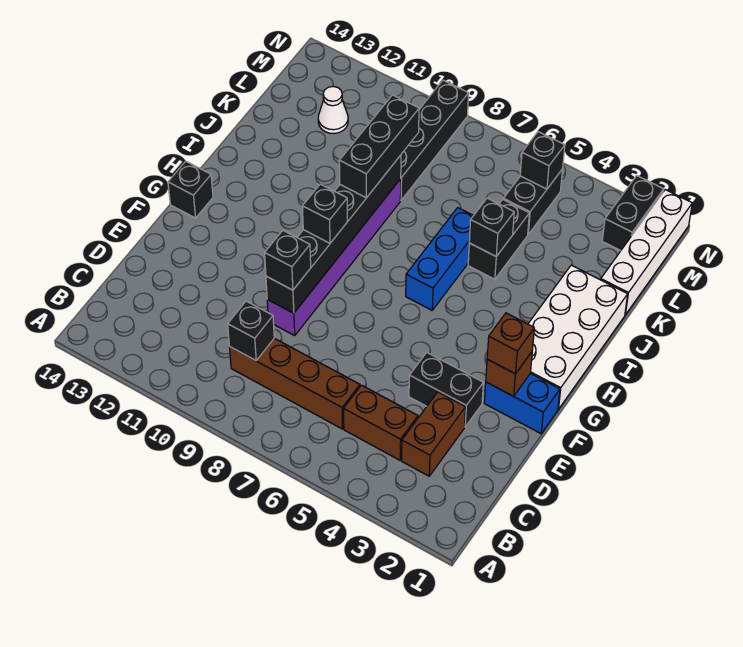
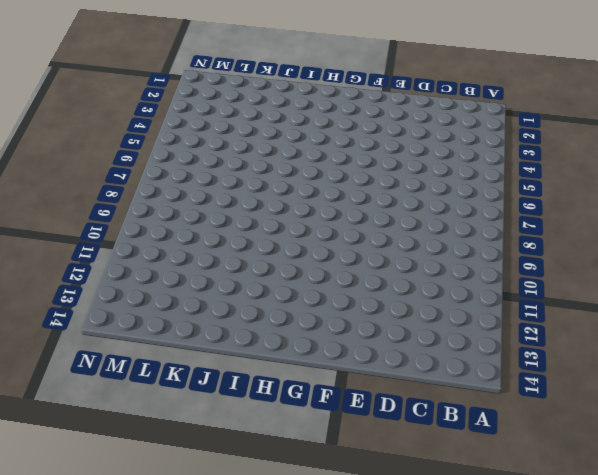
none -> brown brick C3:D3 level 1
none -> brown brick C4:C5 level 1
none -> brown brick C6:C9 level 1

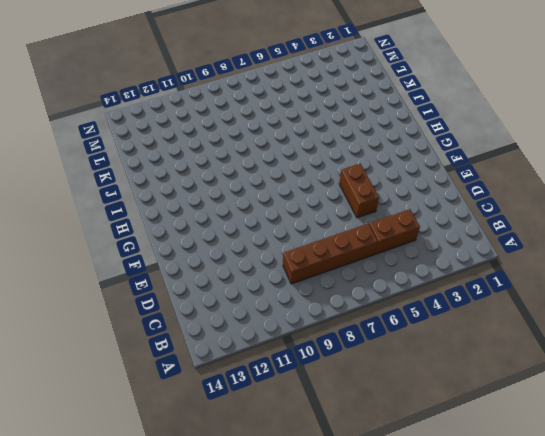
brown brick E5:F5 level 1 -> brown brick C3:D3 level 1
none -> black brick E3:E4 level 1
none -> purple brick E9:J9 level 1
none -> blue brick F1:F2 level 1

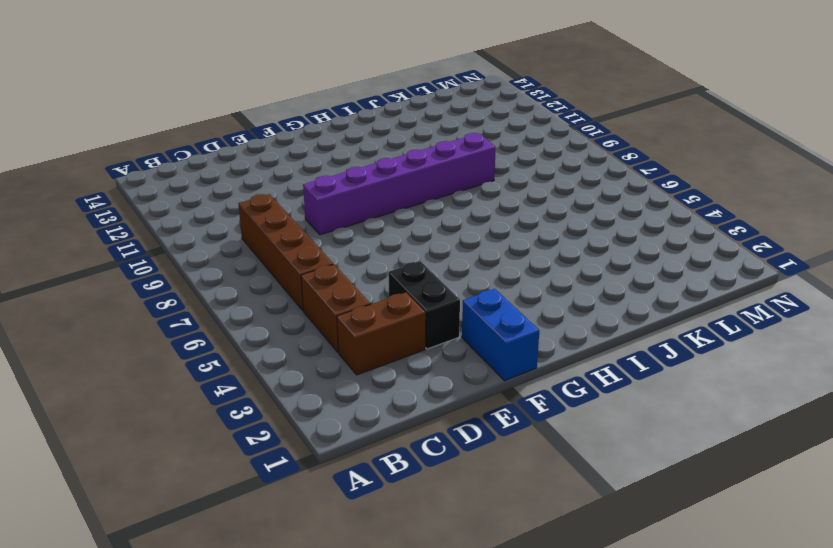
none -> white brick G1:J2 level 1
none -> black brick G14 level 1
none -> blue brick H6:J6 level 1

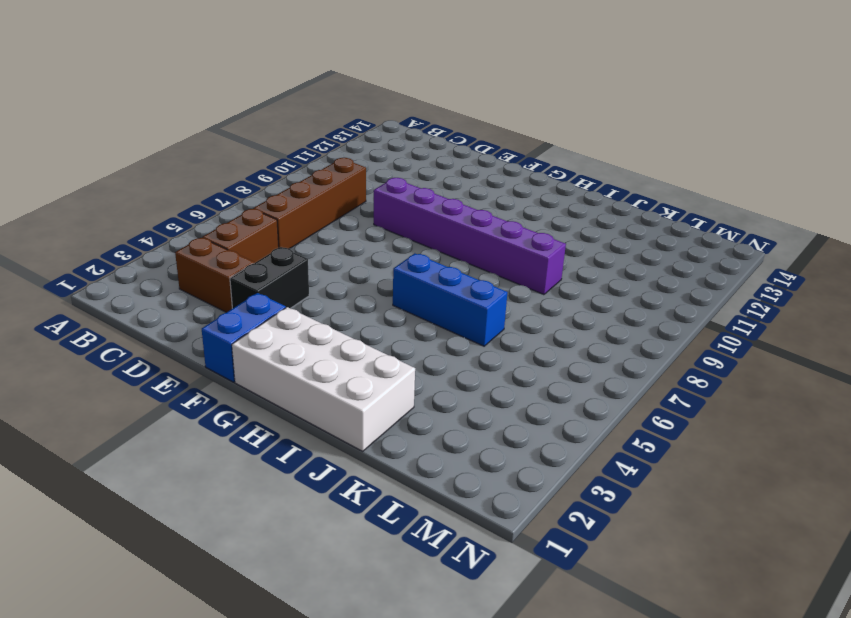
none -> black brick G14 level 1
none -> black brick J5:K5 level 1
none -> white brick K1:N1 level 1

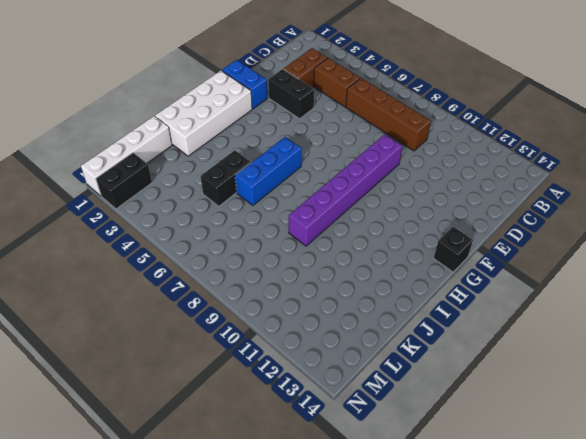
none -> black brick K9:N9 level 1
none -> black brick L5:M5 level 1
none -> white cone L12 level 1

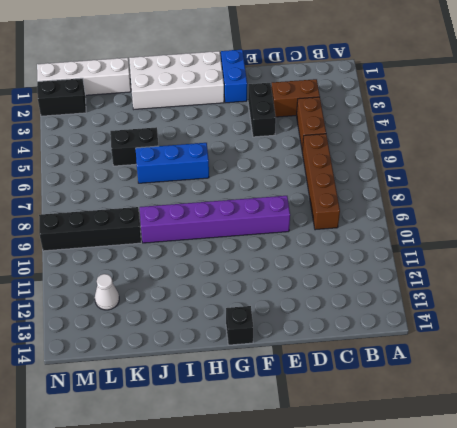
none -> black brick L5:M5 level 1
none -> black brick C9 level 2
none -> black brick E9:J9 level 2

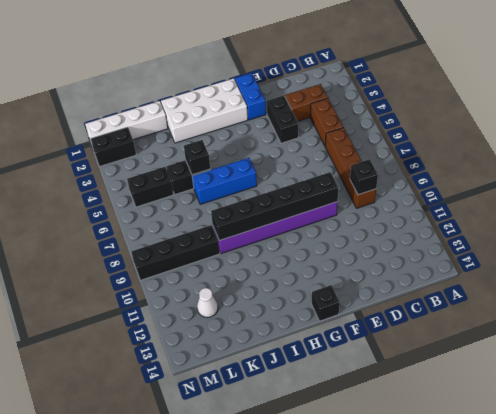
none -> brown brick F2 level 2
none -> black brick M5 level 2
none -> black brick E9 level 3

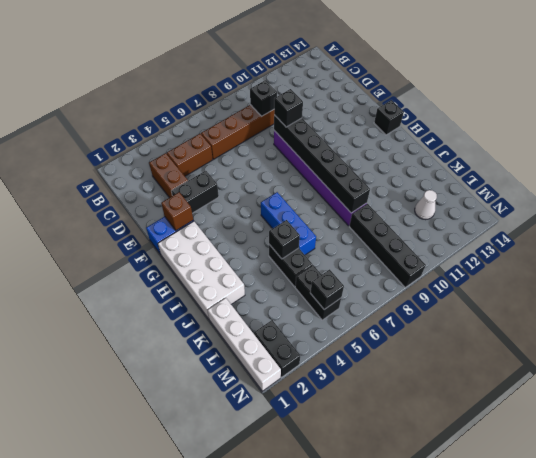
none -> brown brick F2 level 3
none -> black brick G9 level 3
none -> black brick I9:K9 level 3

